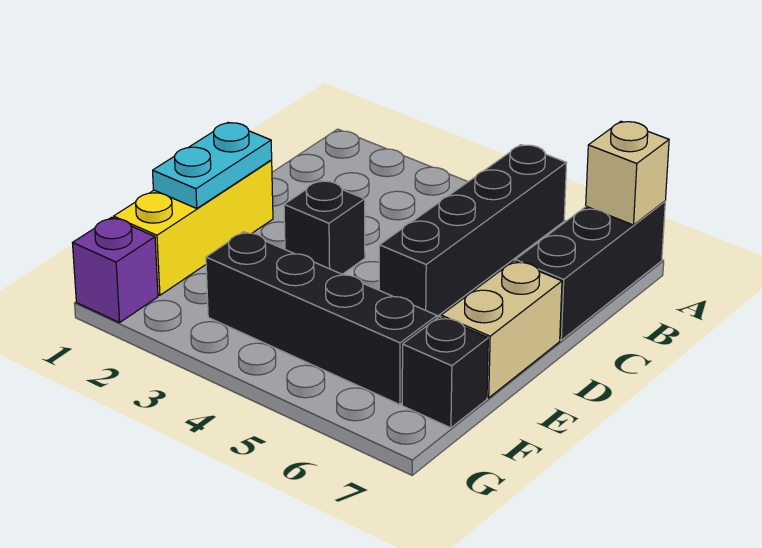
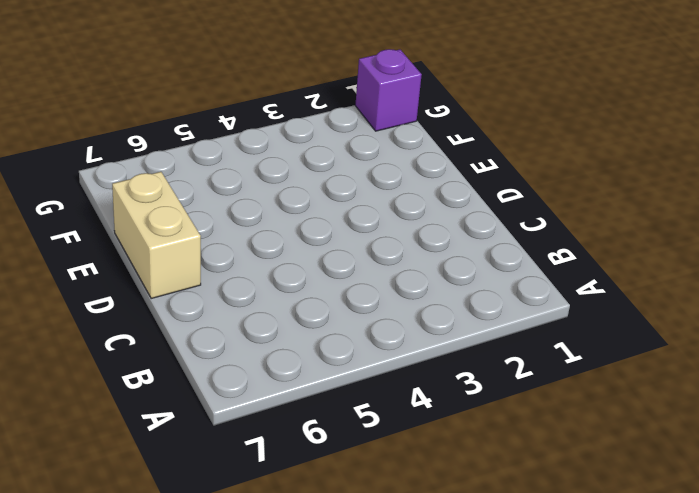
none -> black brick A5:D5 level 1
none -> black brick A7:C7 level 1

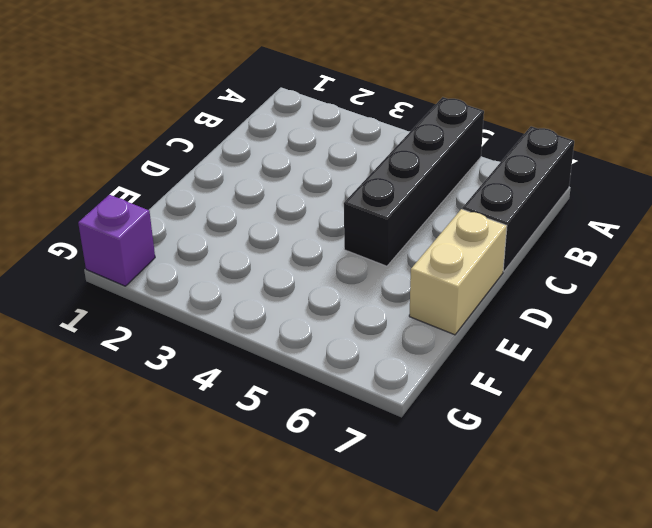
none -> yellow brick D1:F1 level 1
none -> black brick D3 level 1

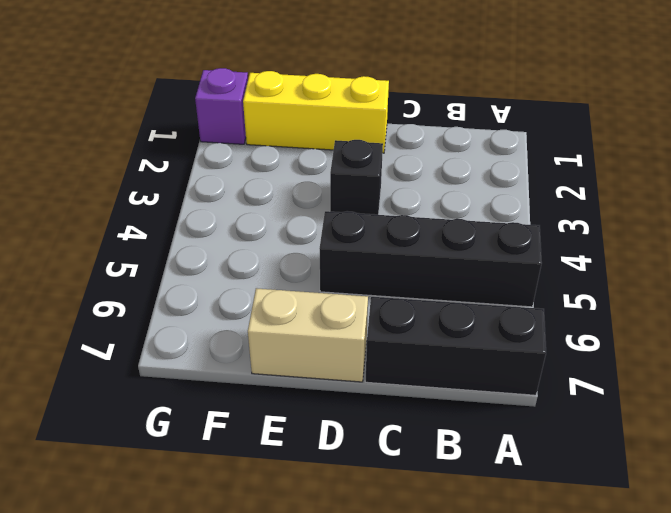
none -> black brick F3:F6 level 1
none -> black brick F7 level 1

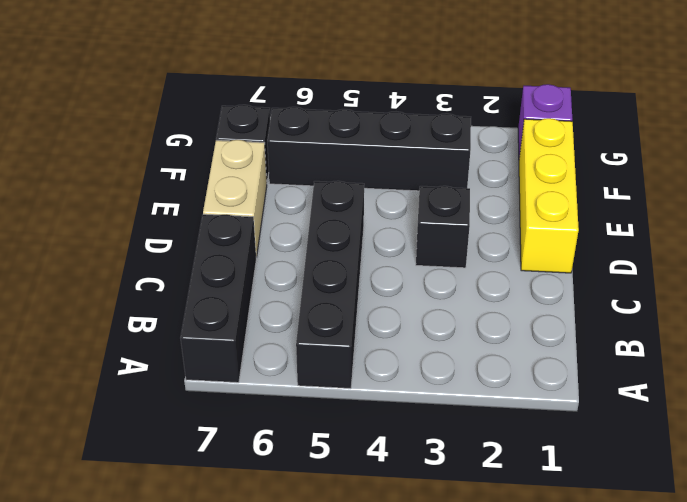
none -> tan brick A7 level 2
none -> cyan plate D1:E1 level 2

